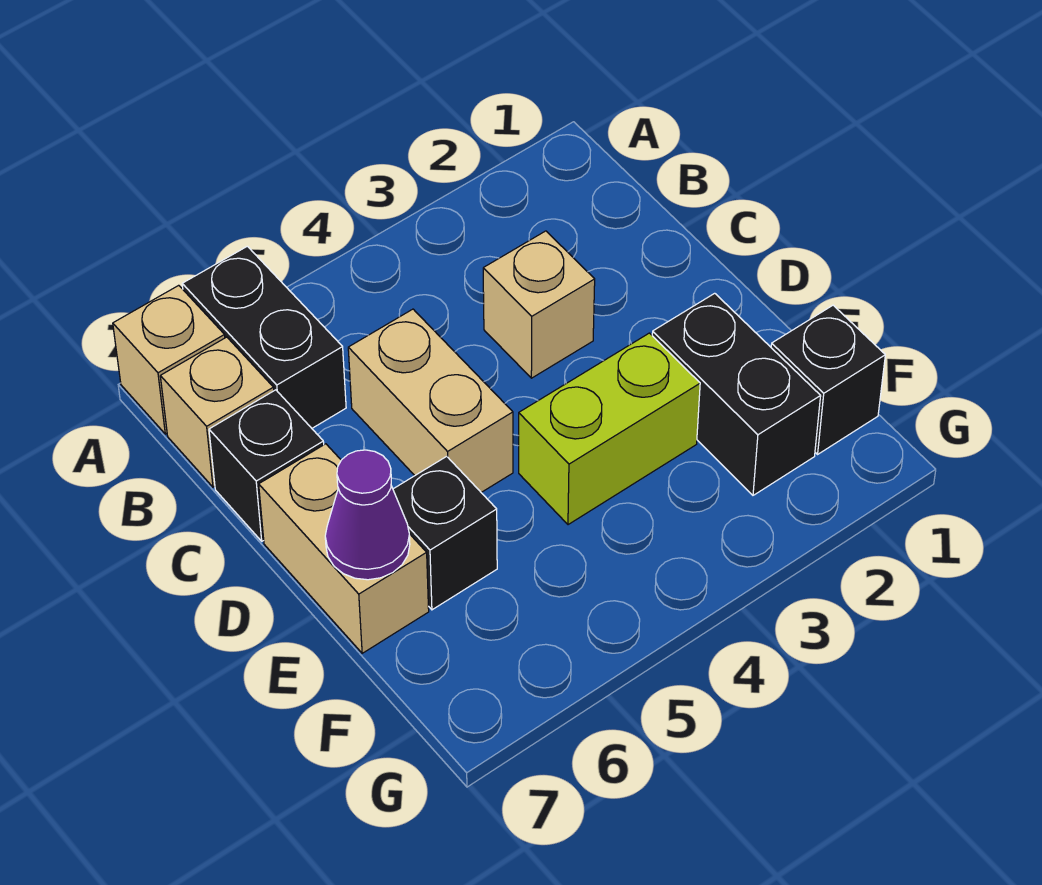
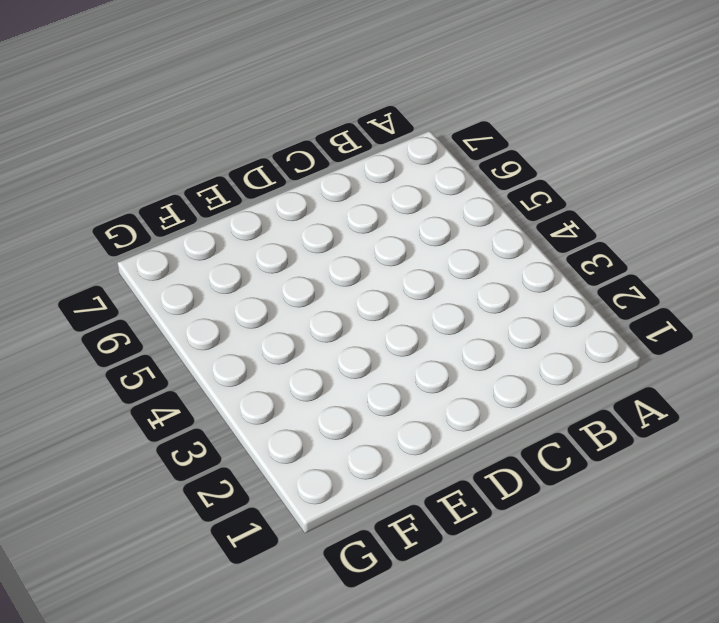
none -> black brick A6:B6 level 1
none -> tan brick A7 level 1
none -> tan brick B7 level 1

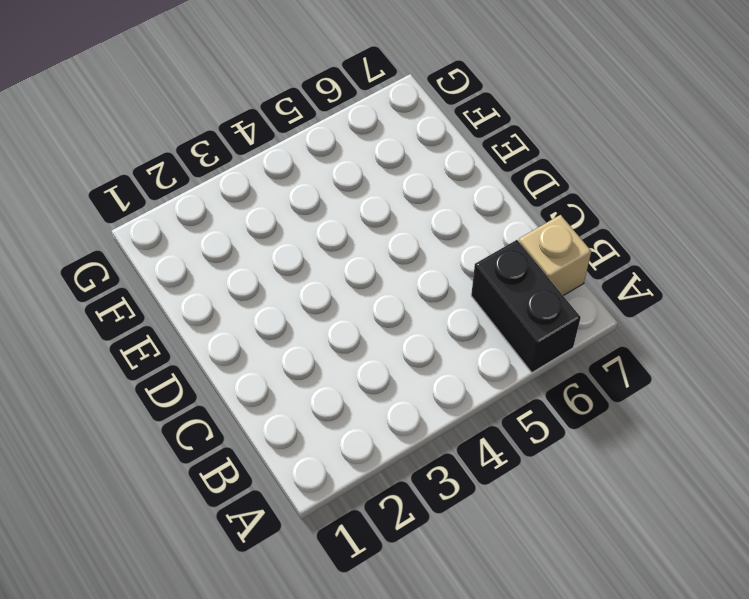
none -> tan brick A7 level 1
none -> tan brick C3 level 1
none -> tan brick C5:D5 level 1

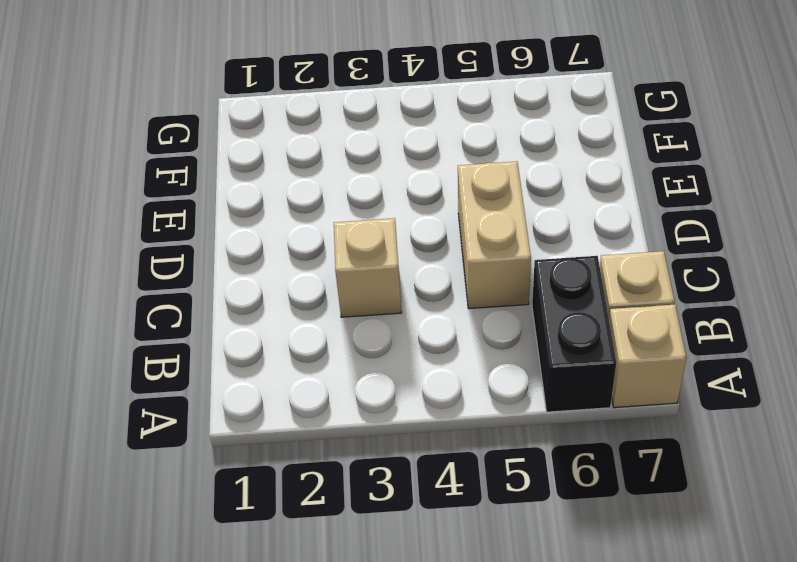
none -> black brick C7 level 1
none -> tan brick D7:E7 level 1
none -> black brick E2:F2 level 1

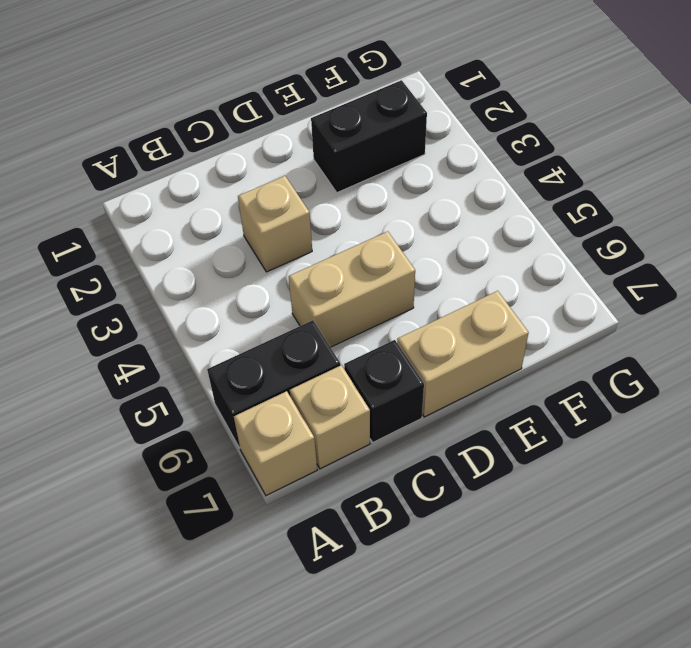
none -> lime brick E3:E4 level 1
none -> black brick E6 level 1
none -> black brick F1 level 1

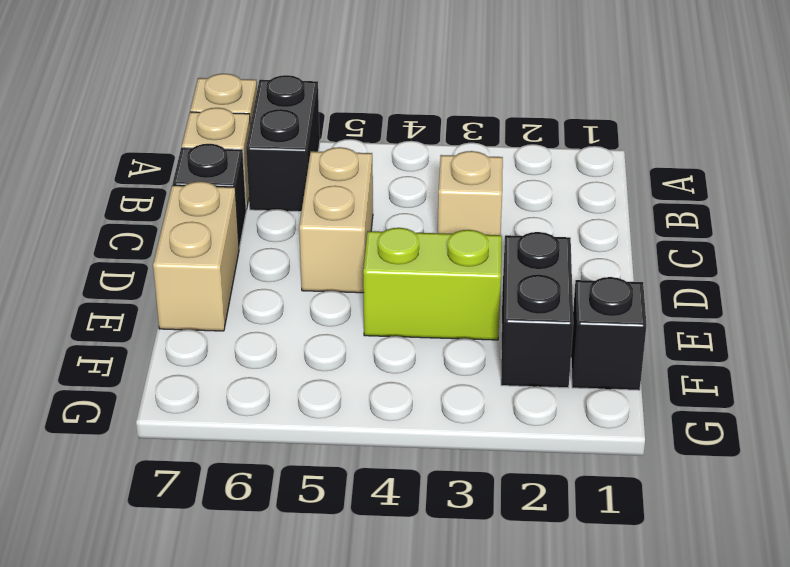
none -> black brick E6 level 1
none -> purple cone E7 level 2

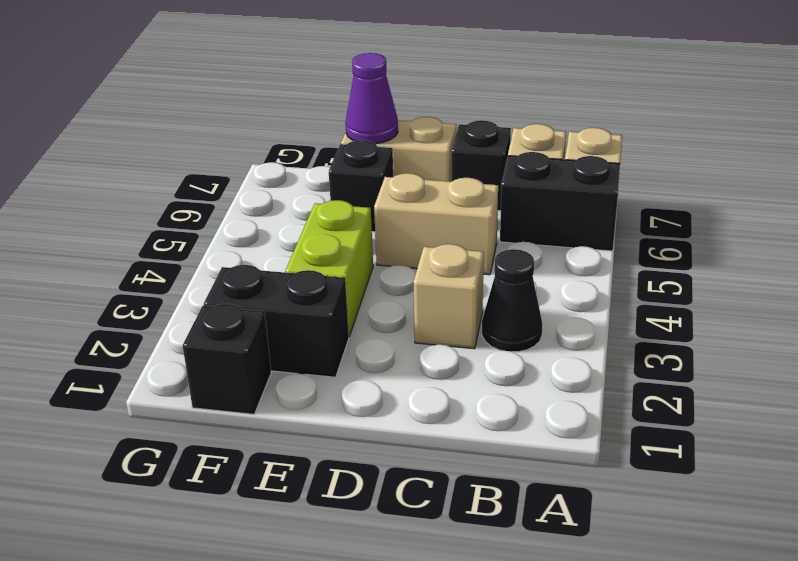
black cone B3 level 1 -> none

